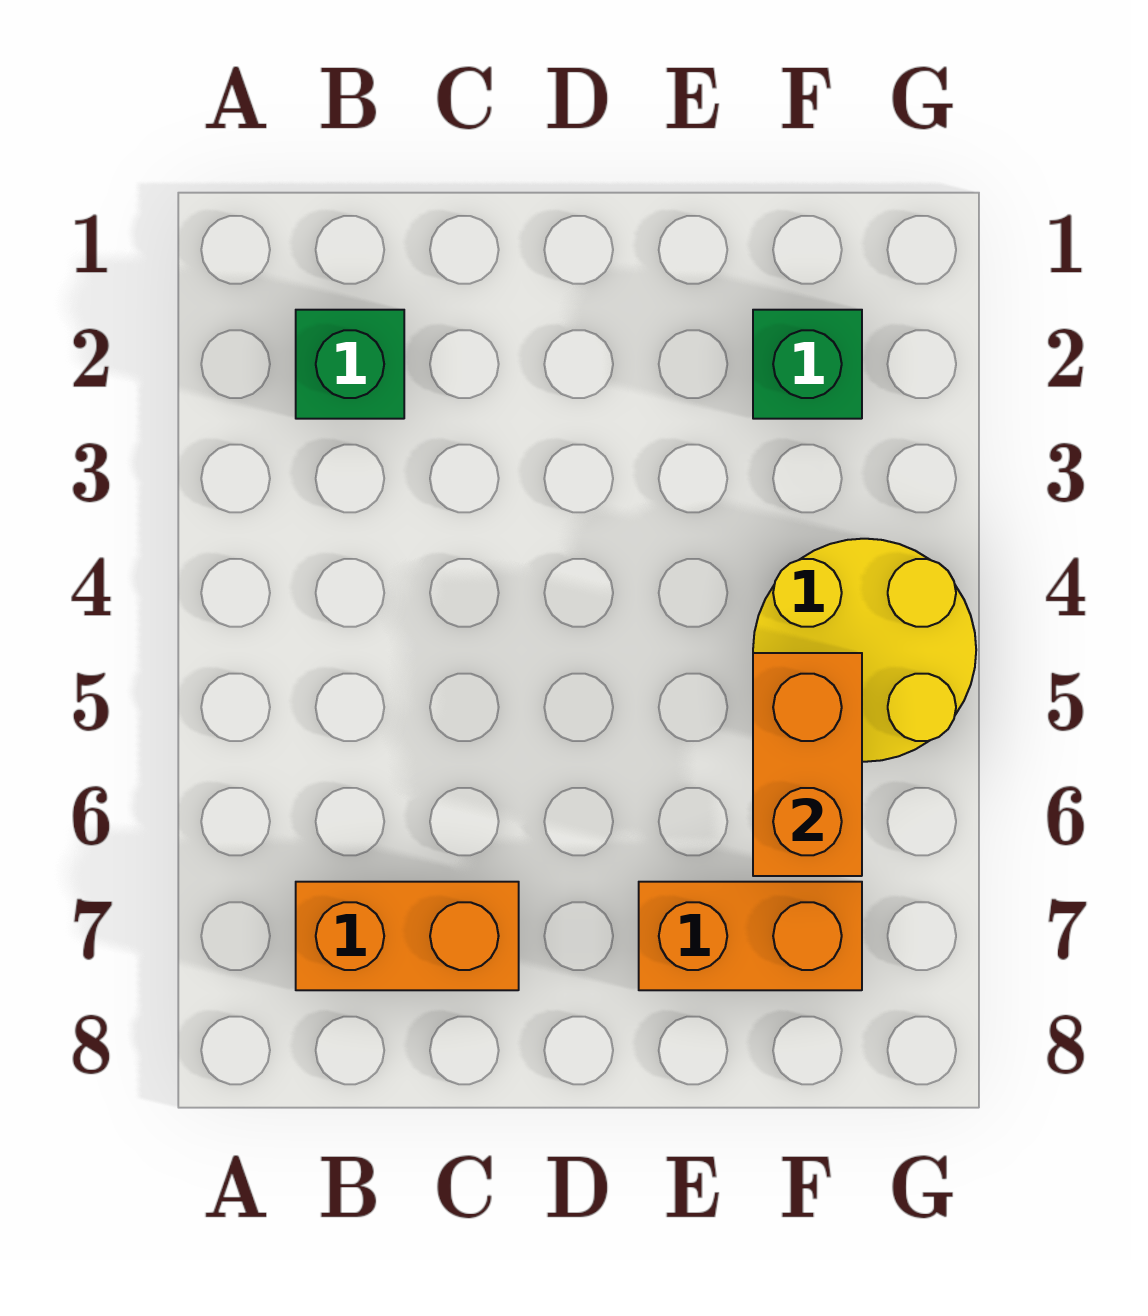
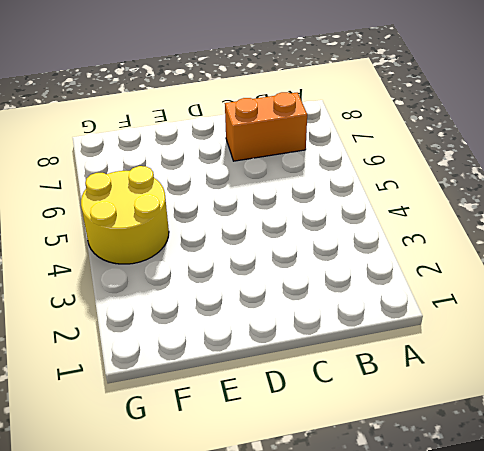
none -> green brick B2 level 1
none -> orange brick E7:F7 level 1

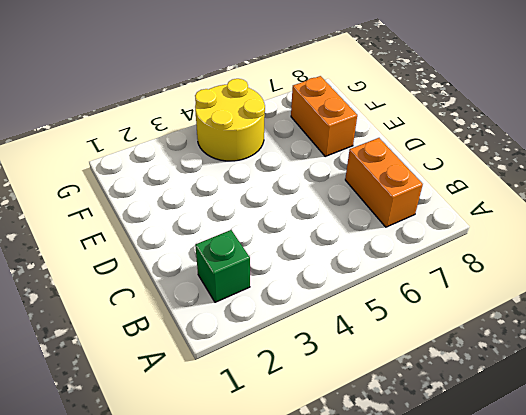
none -> green brick F2 level 1
none -> orange brick F5:F6 level 2

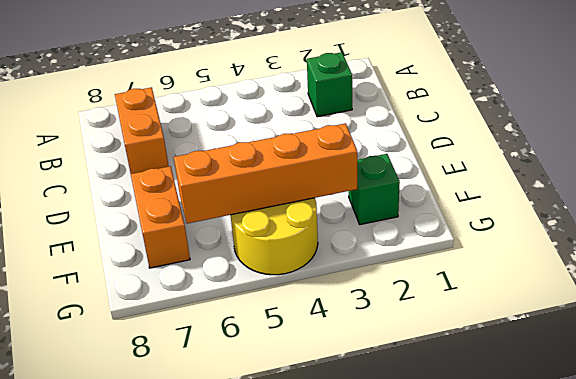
orange brick F3:F6 level 2 -> orange brick F5:F6 level 2

